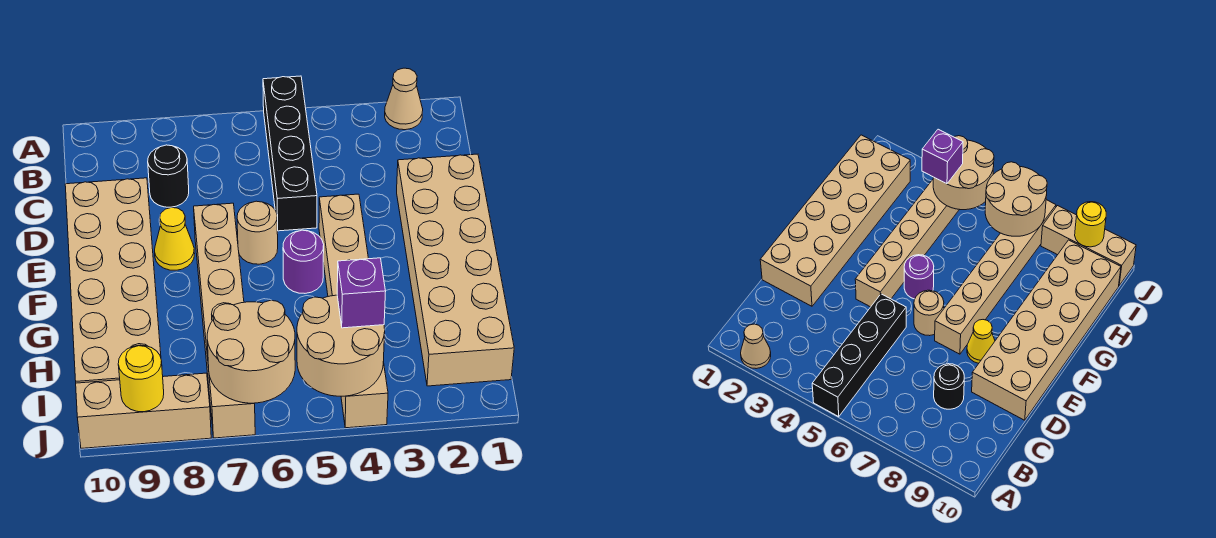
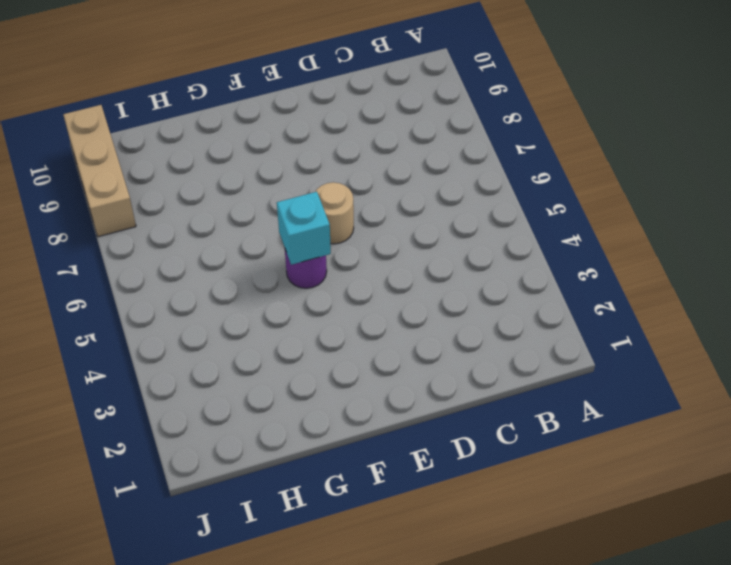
cyan brick F5 level 2 -> none
none -> tan cone A2 level 1
none -> black brick A5:D5 level 1
none -> black round brick C8 level 1

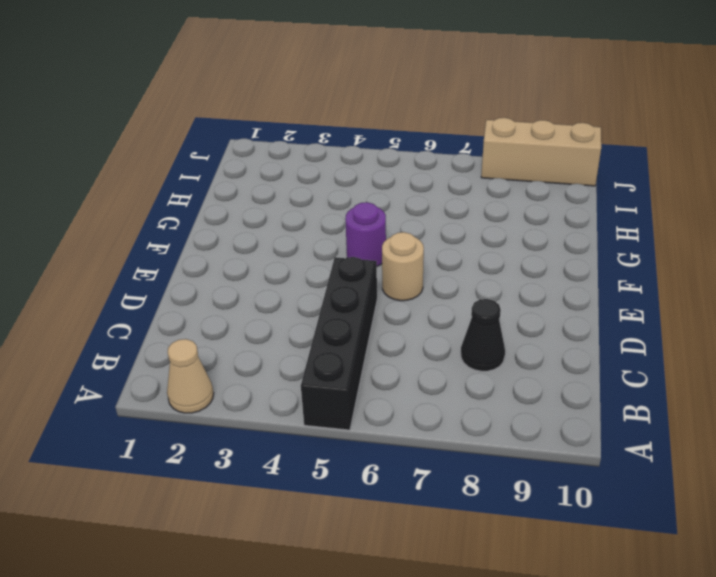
black cone C8 level 1 -> black round brick C8 level 1
none -> tan brick D1:I2 level 1
none -> tan brick D9:I10 level 1
none -> tan brick E4:J4 level 1

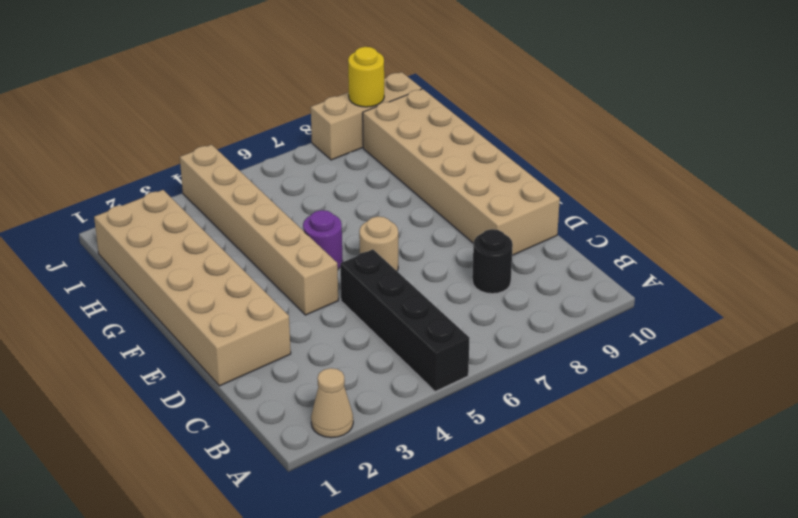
none -> tan brick E7:J7 level 1
none -> yellow cone E8 level 1
none -> tan round brick I4:J5 level 2

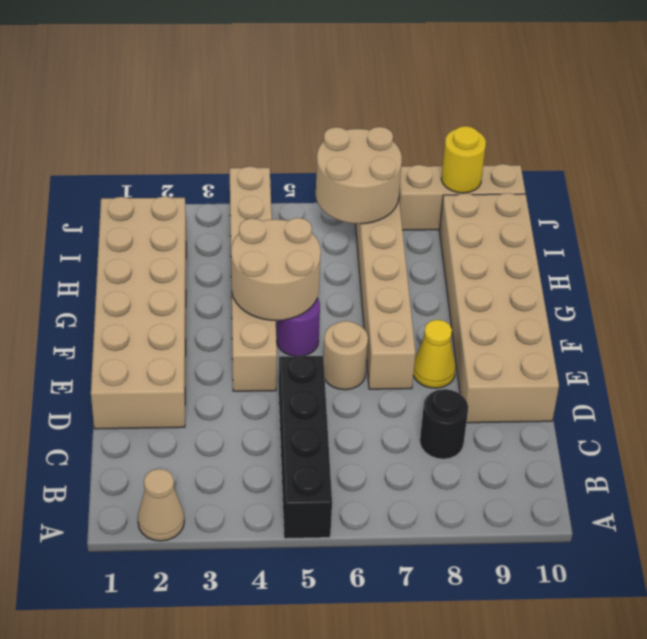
tan round brick F4:G5 level 2 -> tan round brick I4:J5 level 2
none -> purple brick I4 level 3

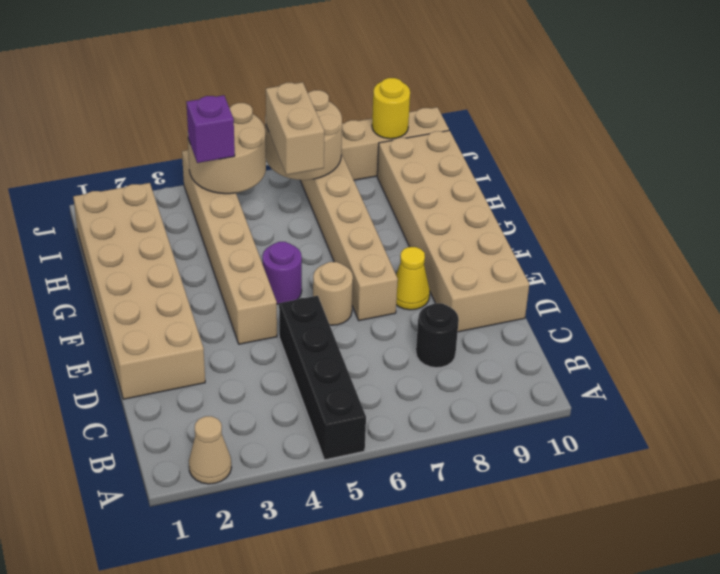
tan brick H6:I6 level 3 -> none

